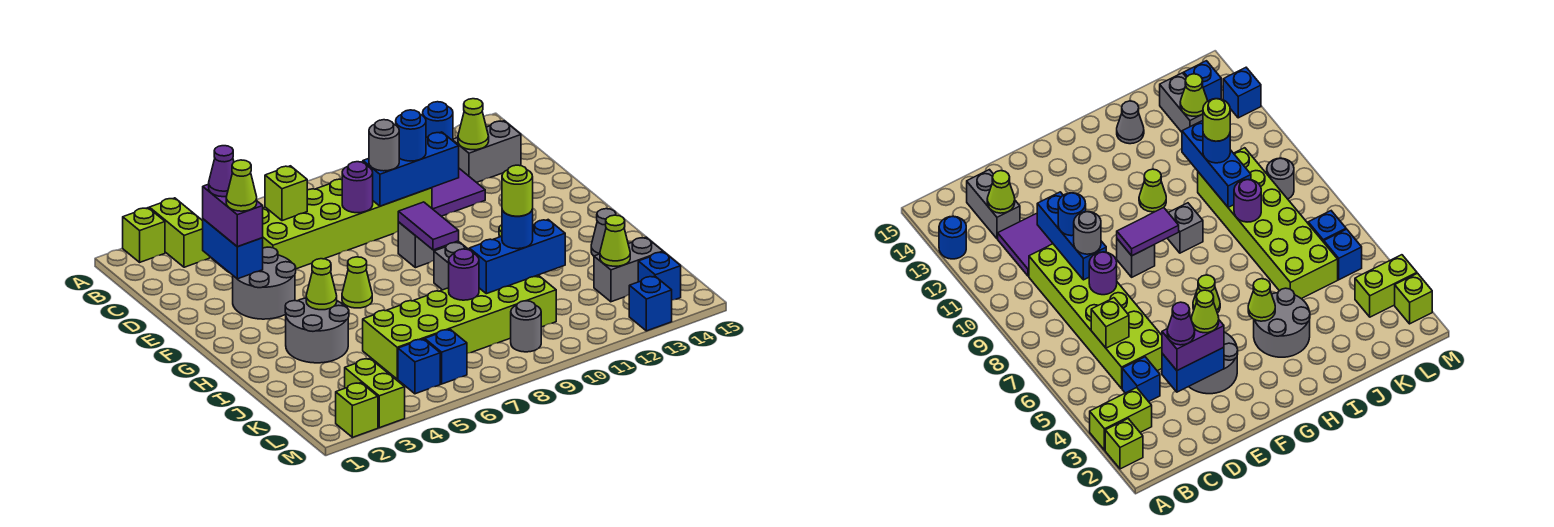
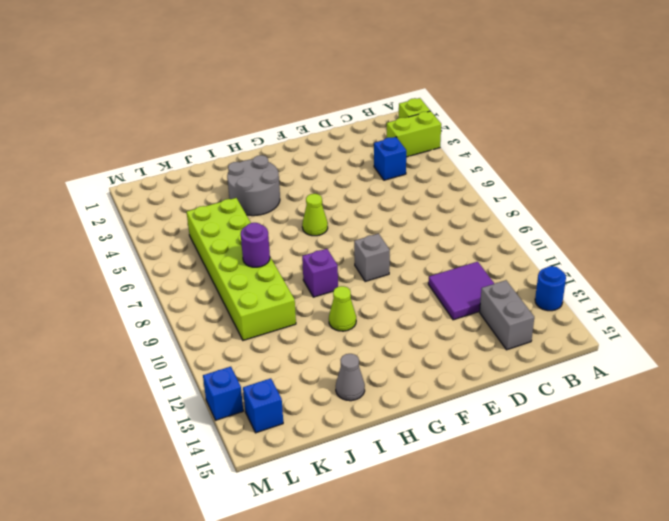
purple brick H9 level 1 -> grey brick H9 level 1
none -> lime brick C5:D10 level 1
none -> grey round brick E3:F4 level 1
none -> grey brick K13:K14 level 1
none -> lime brick L3:M3 level 1

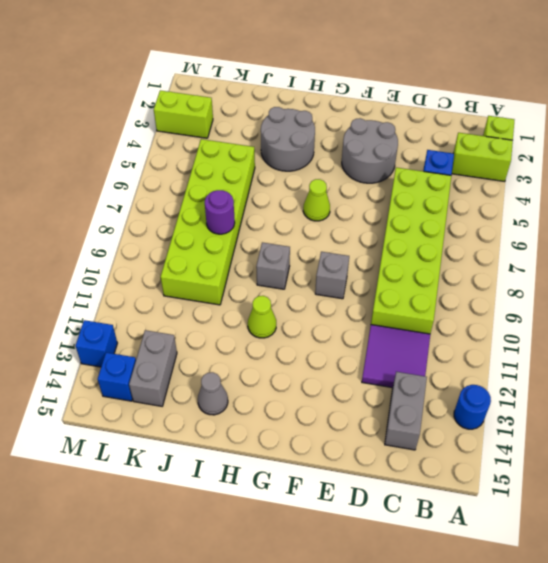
none -> blue brick L5 level 1
none -> blue brick L6 level 1
none -> grey round brick L9 level 1
none -> lime brick M2 level 1

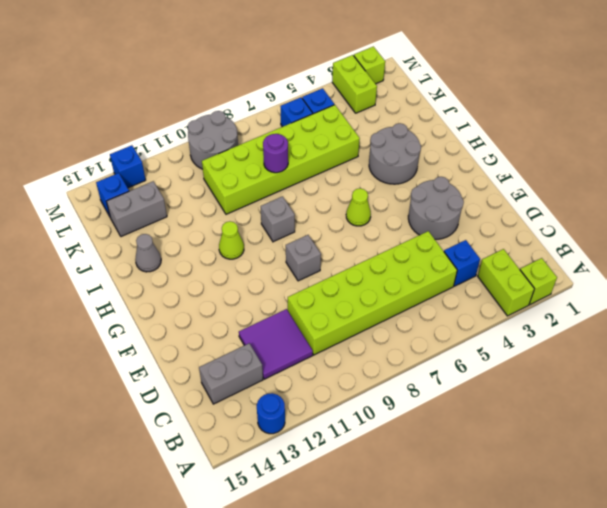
grey round brick L9:M10 level 1 -> grey round brick L9 level 1
none -> lime brick C6 level 2
none -> lime cone C13 level 2
none -> blue brick D3:E3 level 2
none -> purple round brick D8 level 2

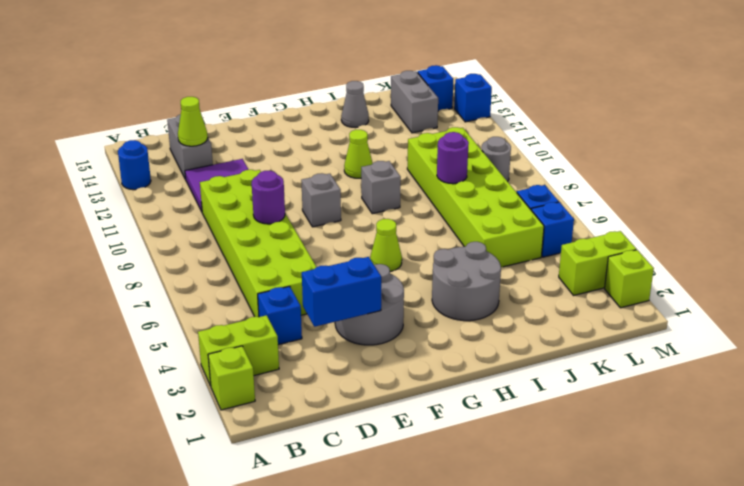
none -> lime brick C6 level 2
none -> blue brick D9:D11 level 2
none -> purple tile F9:G9 level 2
none -> lime cone H4 level 2

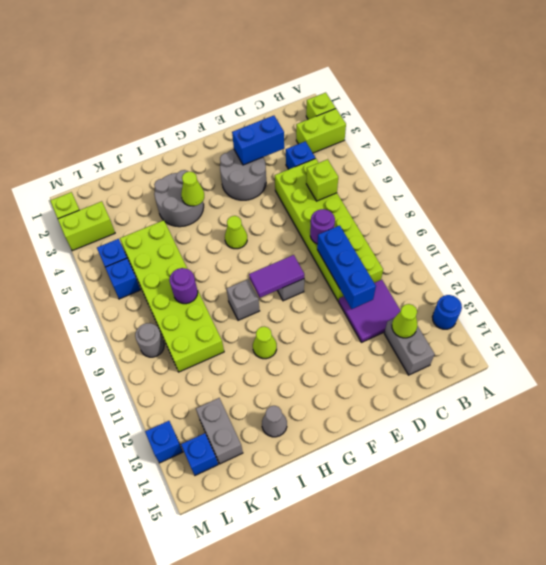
none -> blue brick J9:J11 level 2
none -> lime cone K13 level 2
none -> purple brick D3:E3 level 3
none -> grey round brick D9 level 3

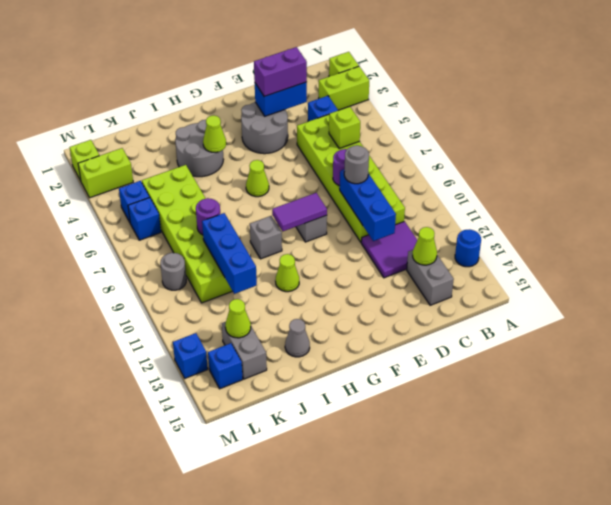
none -> blue round brick D10 level 3
none -> blue round brick J10 level 3
none -> purple cone D3 level 4
none -> lime cone E3 level 4

